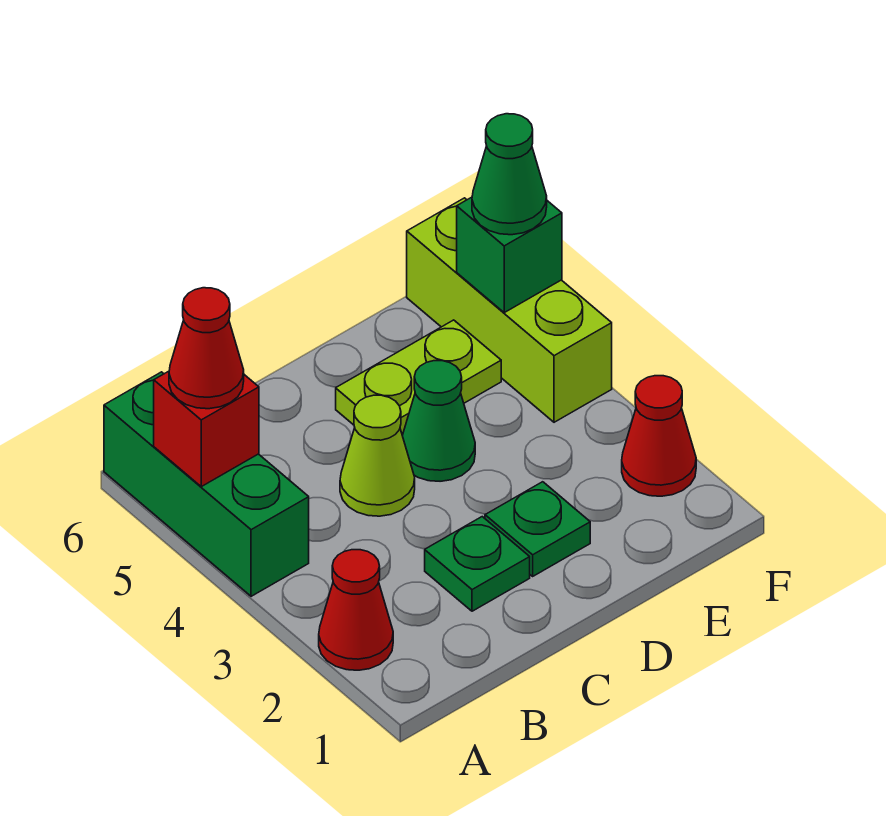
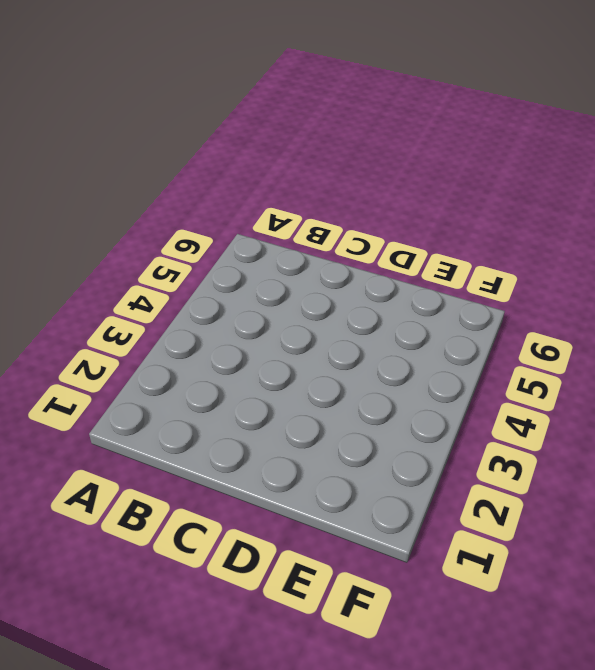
none -> red cone A2 level 1
none -> green brick A4:A6 level 1
none -> green plate C2 level 1

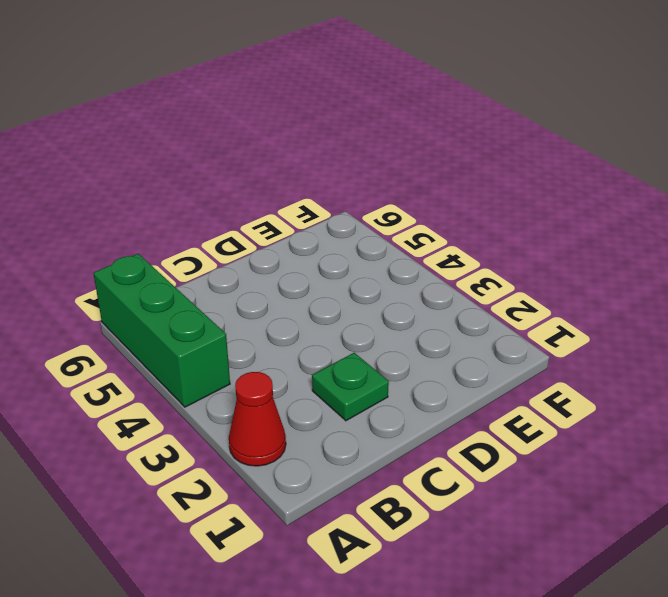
none -> lime cone C4 level 1
none -> green plate D2 level 1
none -> green cone D4 level 1

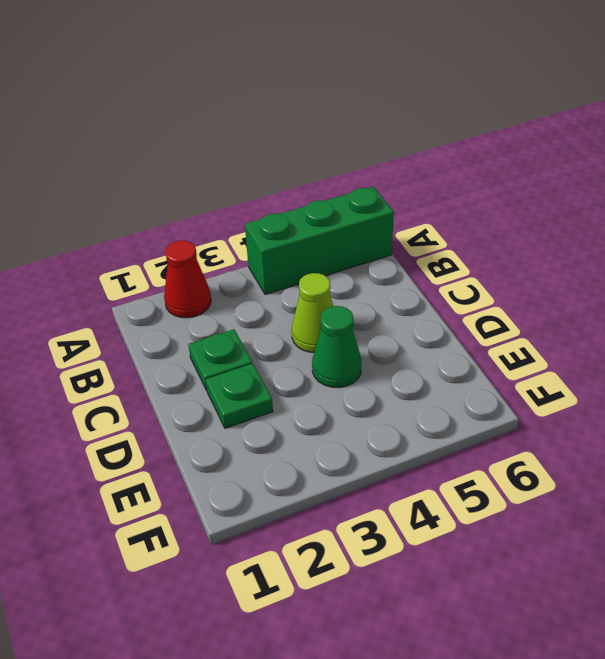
none -> lime plate D5:E5 level 1
none -> red cone F2 level 1
none -> lime brick F4:F6 level 1

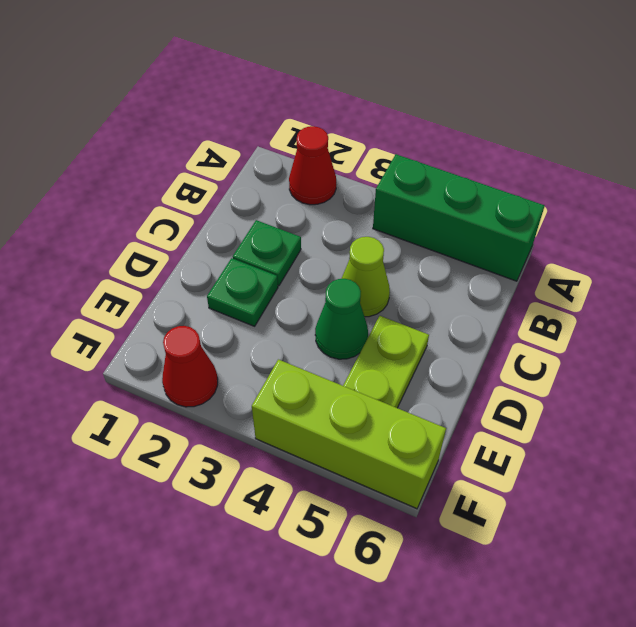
none -> red brick A5 level 2
none -> green brick F5 level 2
none -> red cone A5 level 3

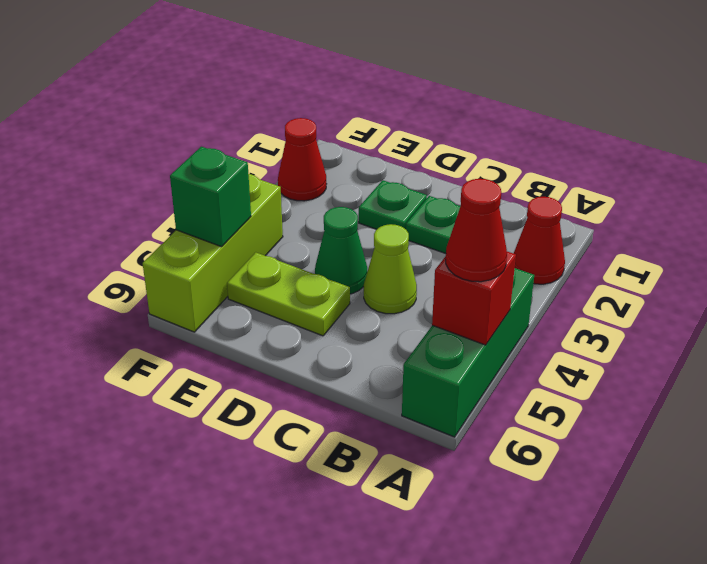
none -> green cone F5 level 3

